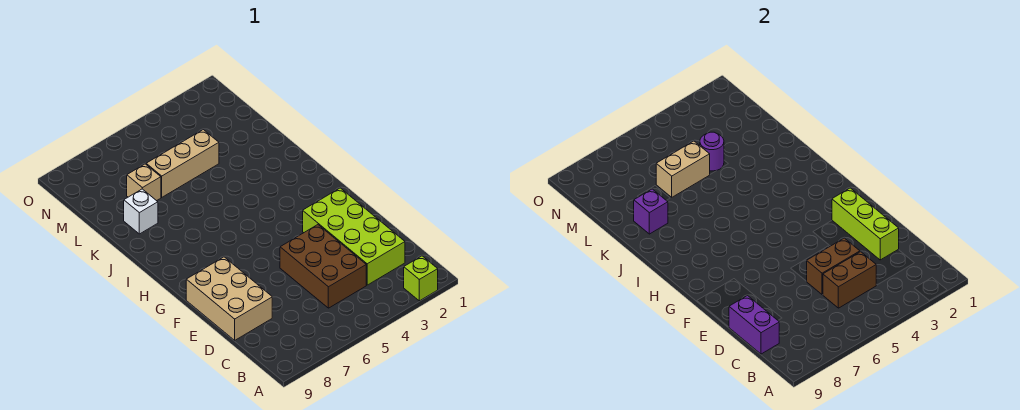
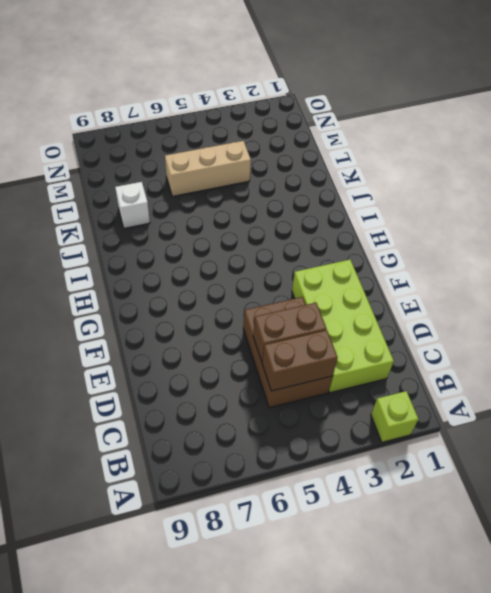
none -> tan brick D8:F9 level 1
none -> tan brick L7 level 1
none -> purple brick C9:D9 level 2

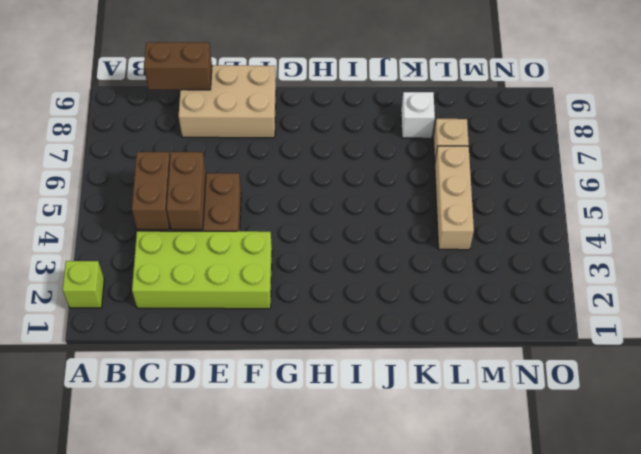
brown brick C9:D9 level 2 -> purple brick C9:D9 level 2
none -> lime brick D2:F2 level 2
none -> purple brick K8 level 2
none -> purple round brick L4 level 2

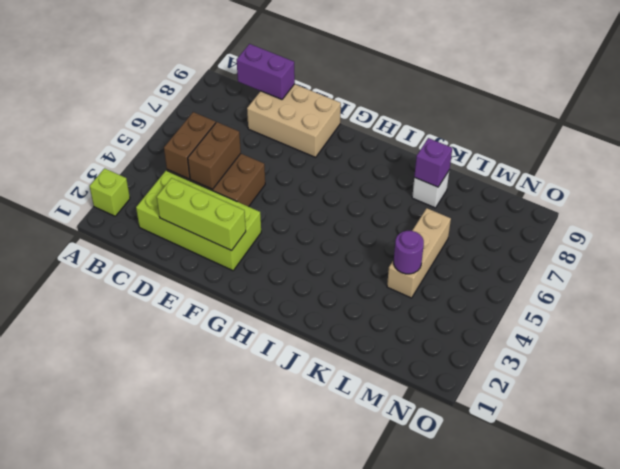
none -> tan brick L7 level 1
none -> tan brick L5:L6 level 2

